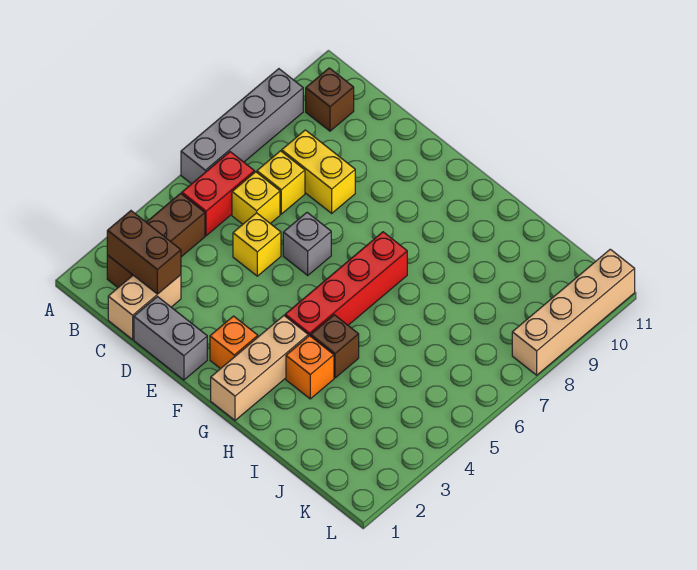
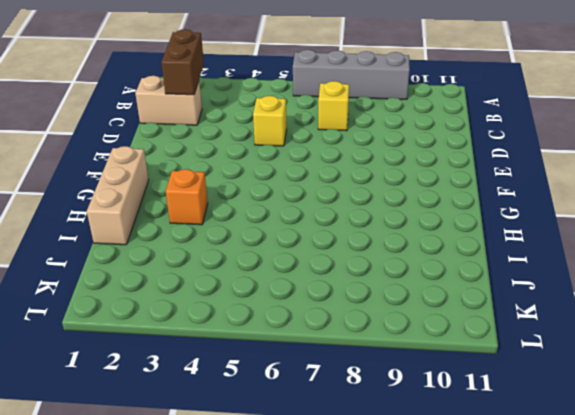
tan brick G1:I1 level 1 -> tan brick G1:G3 level 1
none -> brown brick B2:B4 level 1
none -> red brick B5:B6 level 1
none -> brown brick B10 level 1

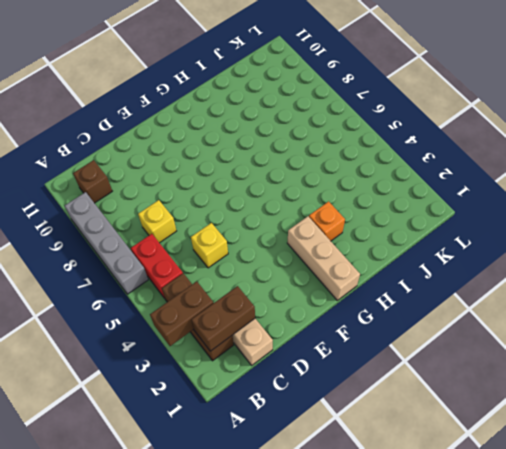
brown brick A3:B3 level 2 -> none
none -> yellow brick C6 level 1
none -> yellow brick C8:D8 level 1
none -> grey brick D1:E1 level 1

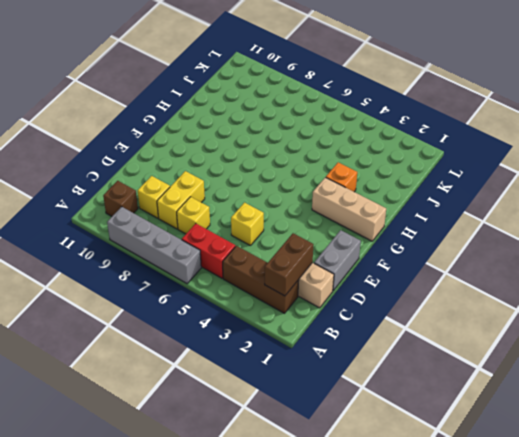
yellow brick C9 level 1 -> yellow brick C6 level 1
none -> grey brick E6 level 1
none -> orange brick F2 level 1
none -> red brick G4:G7 level 1

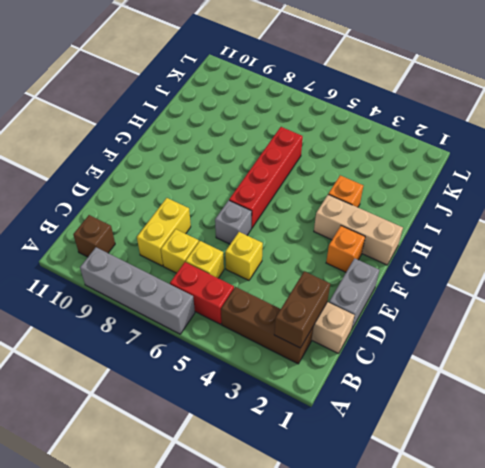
red brick F6:I6 level 1 -> red brick G4:G7 level 1
none -> brown brick H4 level 1
none -> tan brick L8:L11 level 1

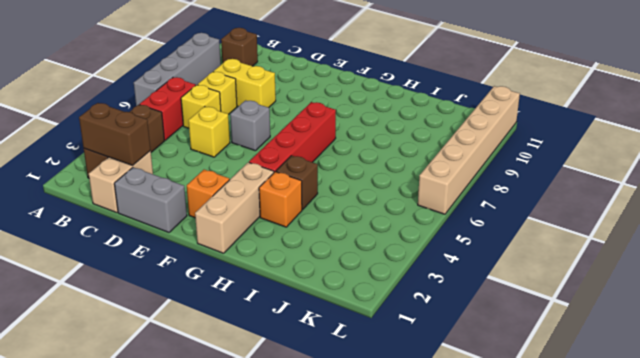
tan brick L6:L11 level 1 -> tan brick L8:L11 level 1

